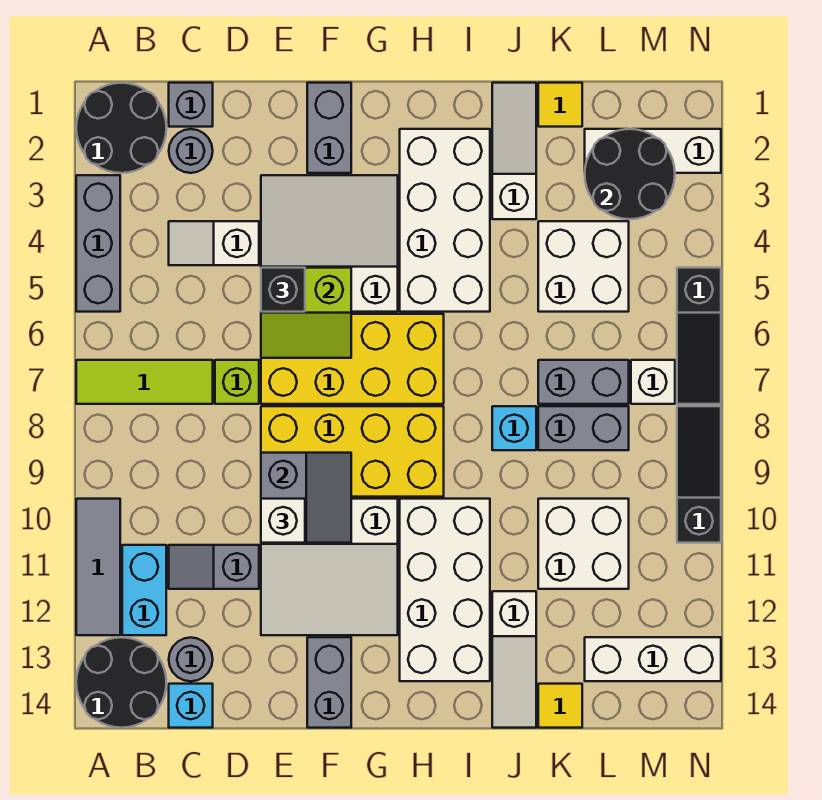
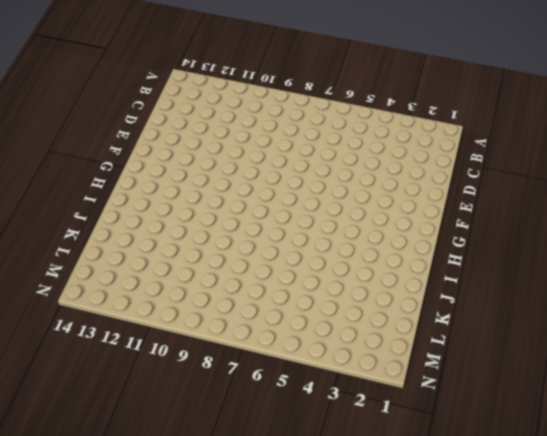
none -> black round brick A1:B2 level 1
none -> grey brick A3:A5 level 1
none -> lime tile A7:C7 level 1
none -> grey tile A10:A12 level 1

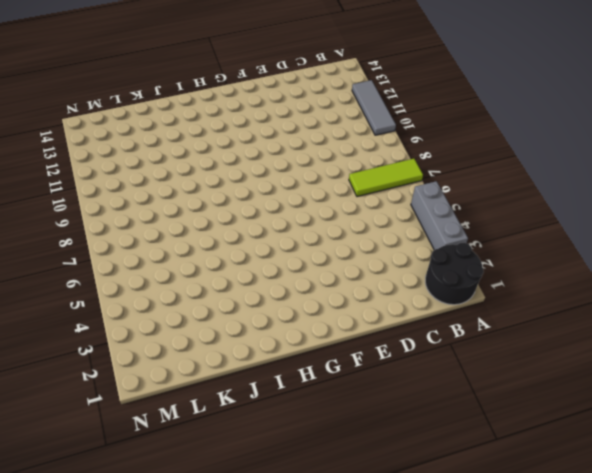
none -> black round brick A13:B14 level 1
none -> cyan brick B11:B12 level 1
none -> grey brick C1 level 1
none -> grey round brick C2 level 1

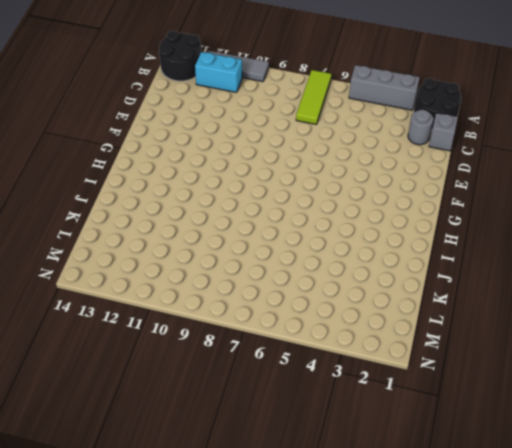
none -> white slope C4:D4 level 1 top D
none -> grey slope C11:D11 level 1 top D
none -> grey round brick C13 level 1
none -> cyan brick C14 level 1

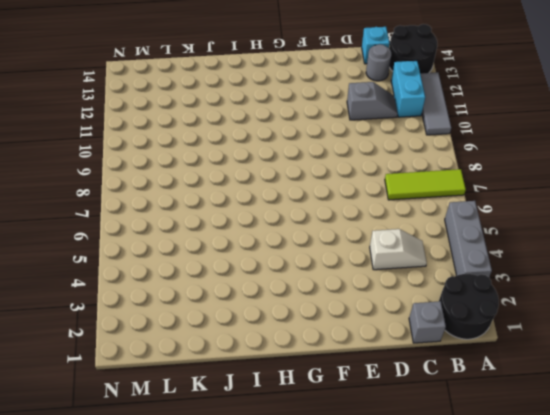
none -> grey round brick C2 level 1
none -> lime brick D7 level 1
none -> white slope E3:G5 level 1 top 5
none -> yellow brick E6:H7 level 1

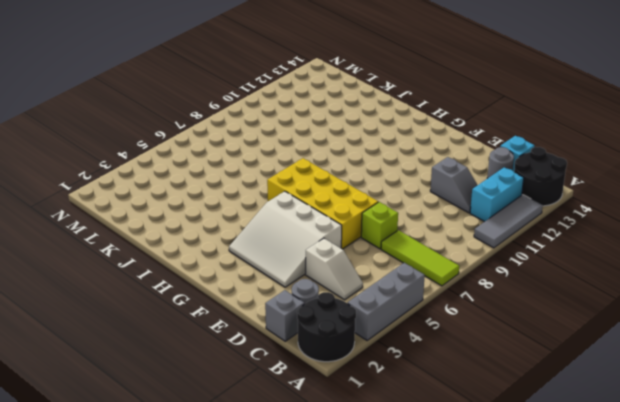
none -> yellow brick E8:H9 level 1
none -> white slope E10:G12 level 1 top 10
none -> grey brick F1:F2 level 1
none -> grey brick F13:F14 level 1

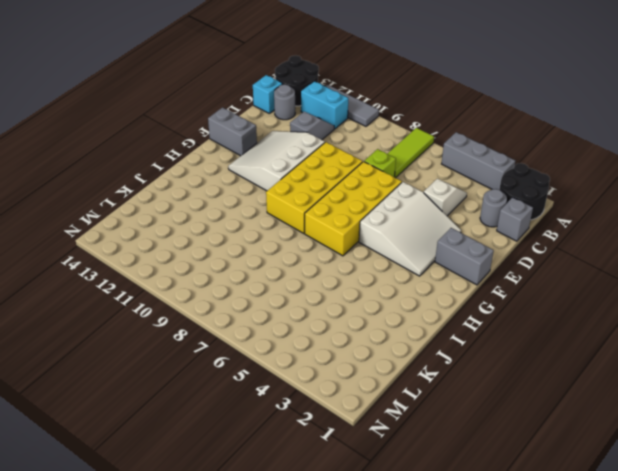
none -> white brick H2:I5 level 1
none -> white brick H10:I13 level 1
none -> white slope J1:J3 level 1 top 3
none -> cyan brick J8 level 1

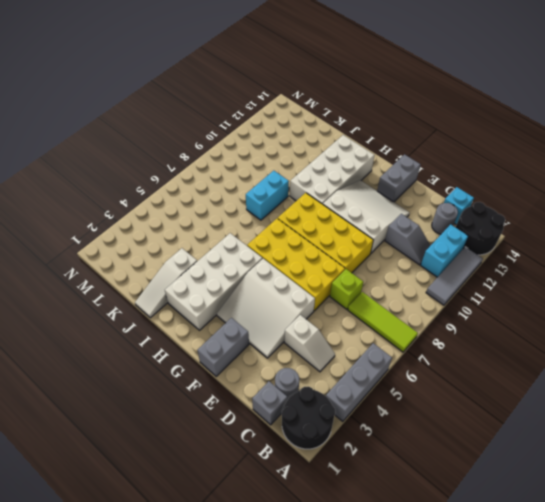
cyan brick J8:J9 level 1 -> cyan brick J8 level 1
none -> white slope J12:J14 level 1 top 12
none -> yellow tile K1 level 1
none -> white brick K4:L5 level 1
none -> grey brick K7:L7 level 1

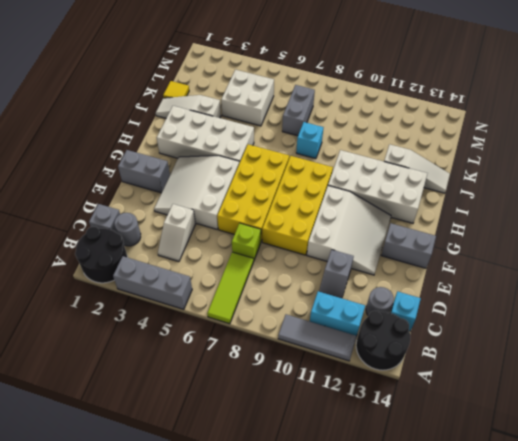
none -> grey brick K8:L8 level 1
none -> white brick K10:L11 level 1
none -> yellow tile K14 level 1
none -> white brick L2:N2 level 1

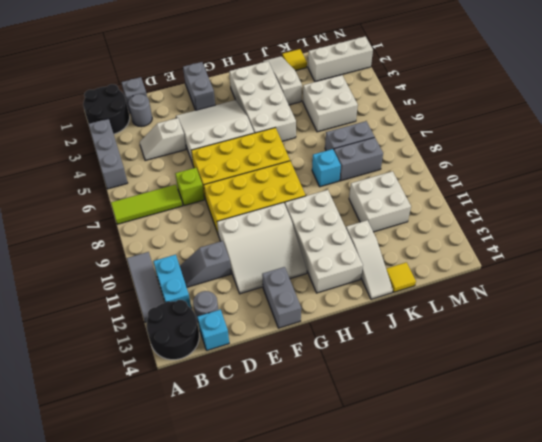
none -> white brick L13:N13 level 1
none -> white brick M7 level 1
none -> black slope N5:N7 level 1 top 5
none -> black slope N8:N10 level 1 top 10

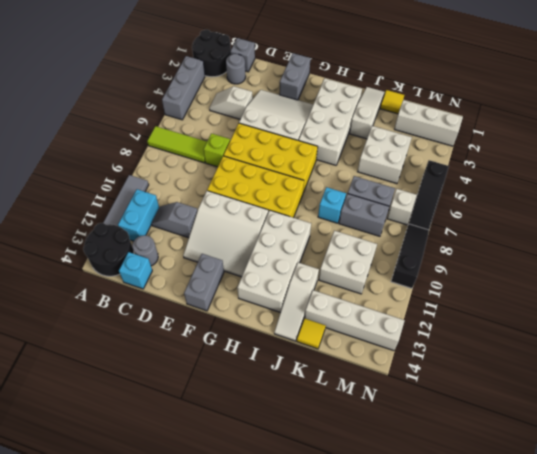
white brick K13:N13 level 1 -> white brick L13:N13 level 1
none -> lime slope E5:F6 level 2 top 5
none -> grey slope E9:F10 level 2 top E
none -> black round brick L2:M3 level 2
none -> black brick E5 level 3

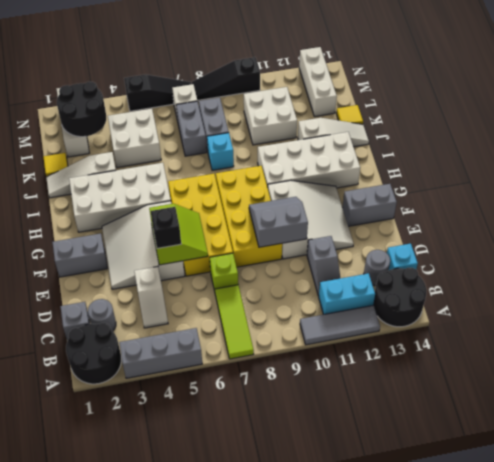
none -> white brick E10 level 3

